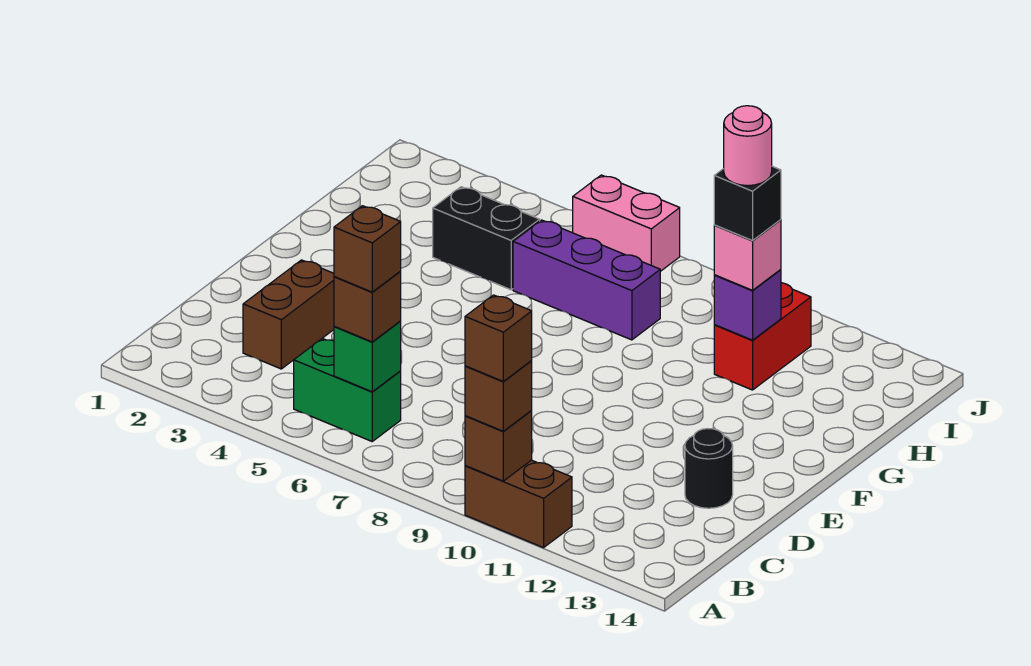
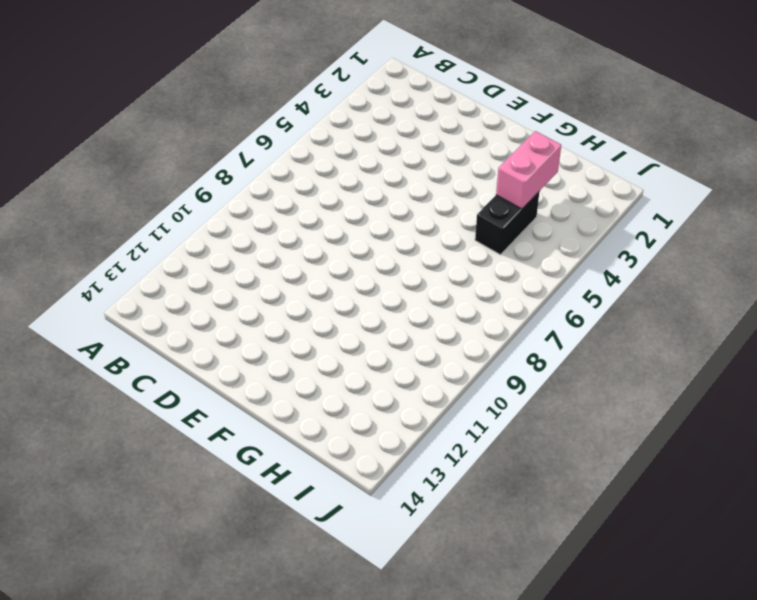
pink brick H3:H4 level 2 -> pink brick J6:J7 level 1
none -> brown brick A10:A11 level 1
none -> green brick B5:B6 level 1
none -> brown brick C3:D3 level 1

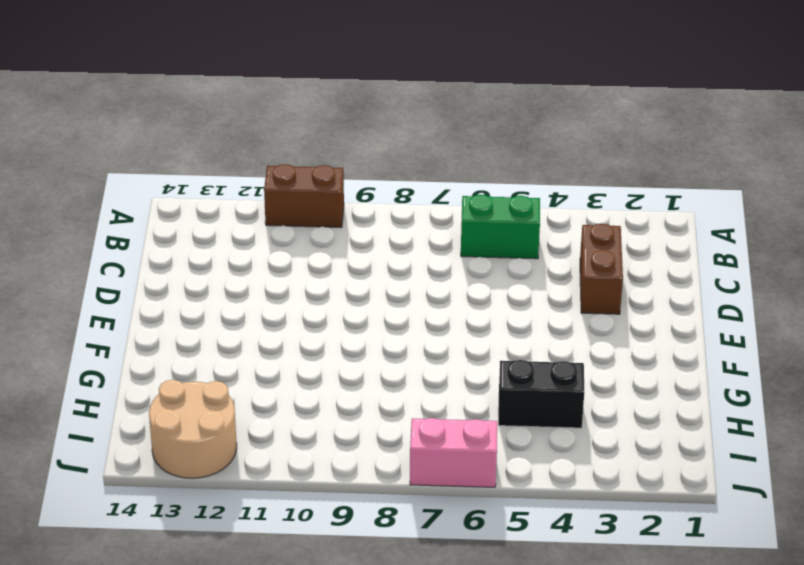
tan round brick I12:J13 level 1 -> none
none -> black round brick D13 level 1
none -> purple brick H6:H8 level 1
none -> red brick H11:I11 level 1

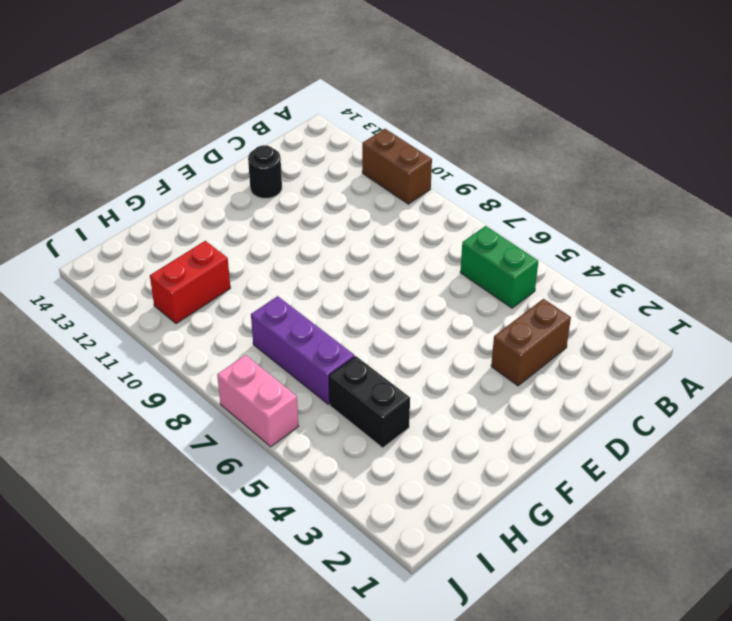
none -> brown brick A10 level 2
none -> green brick B6 level 2
none -> purple brick H11 level 2

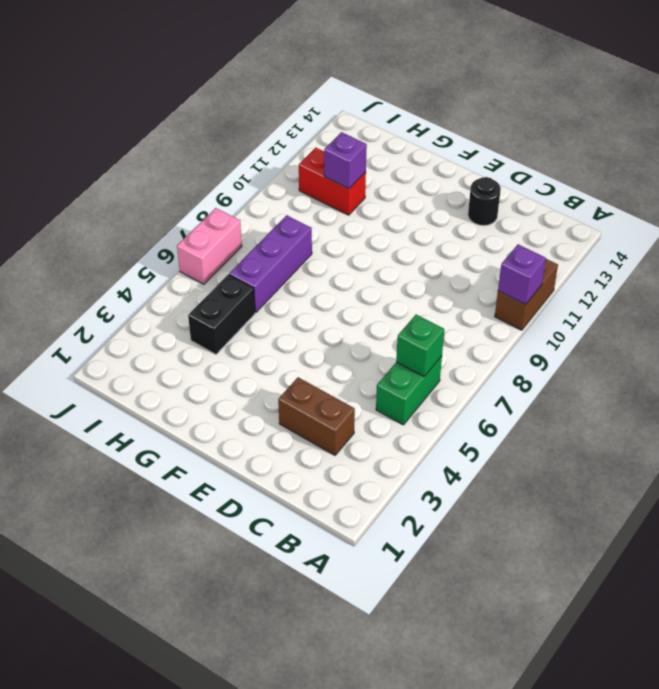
purple brick A10 level 2 -> brown brick A10 level 2
none -> brown brick A10 level 3
none -> brown brick B6 level 3
none -> pink brick H11 level 3

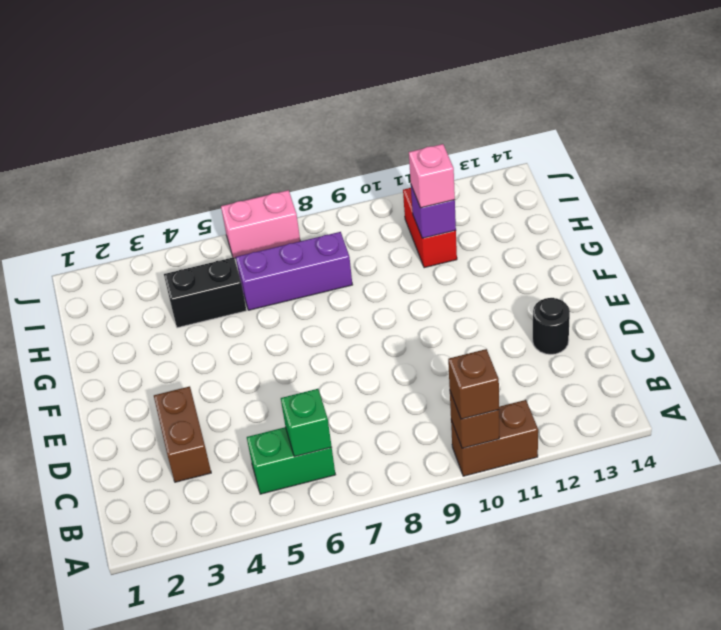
none -> brown brick B6 level 3
none -> brown brick A10 level 4
none -> brown brick B6 level 4

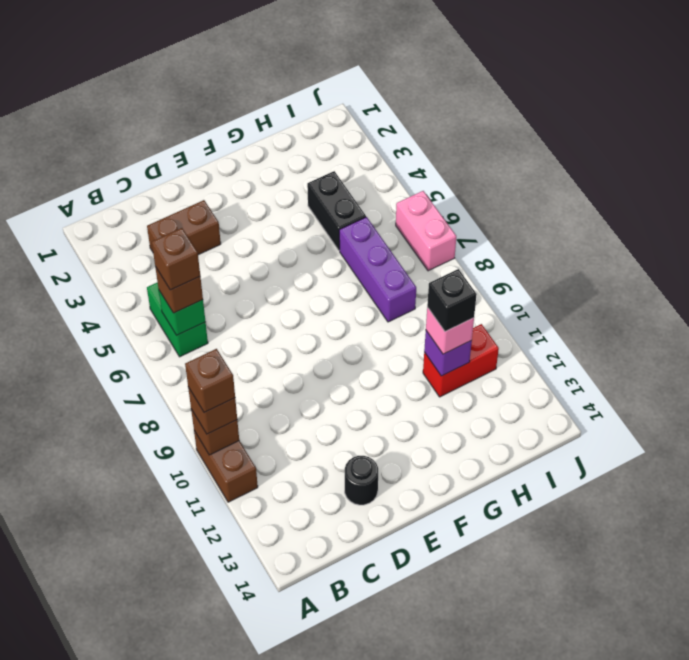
none -> pink round brick H11 level 5

